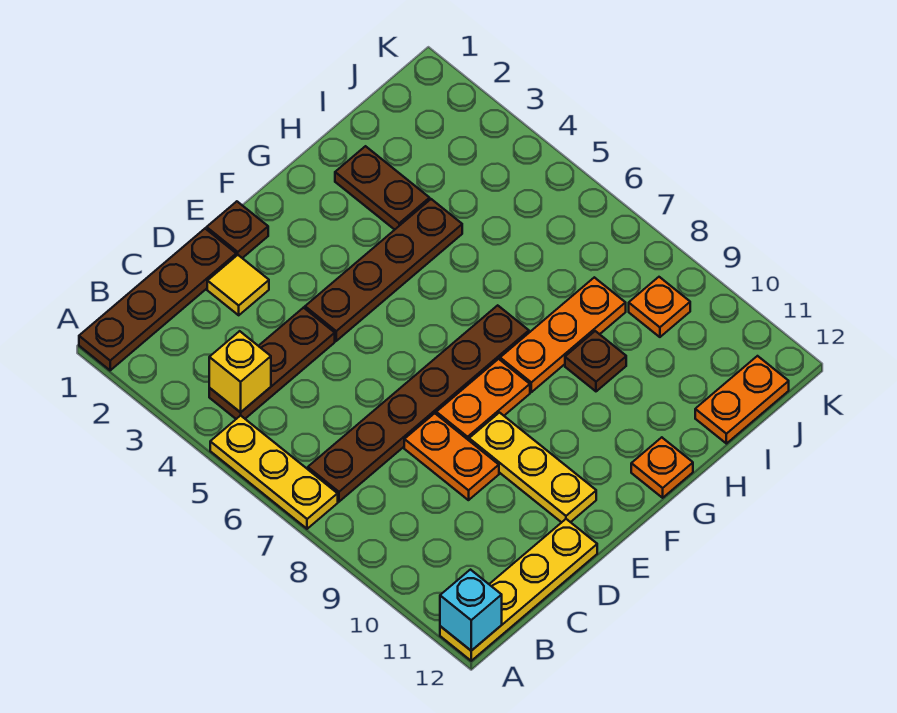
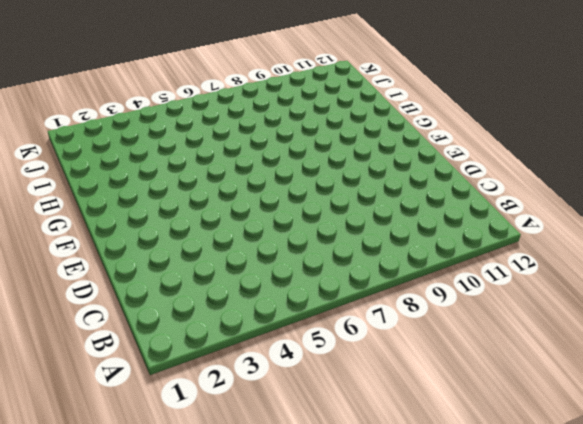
none -> brown plate A1:D1 level 1
none -> yellow plate A5:A7 level 1
none -> yellow plate A12:D12 level 1

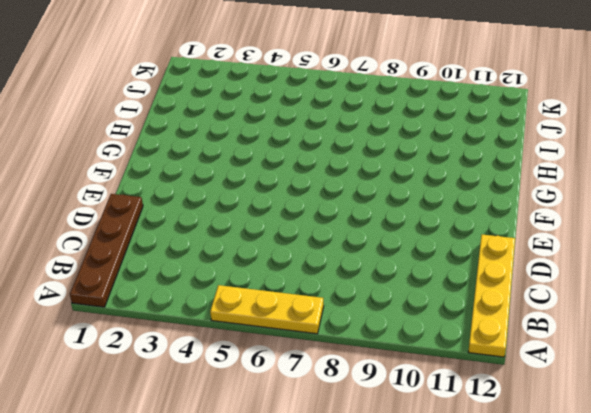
none -> brown plate B4:D4 level 1
none -> brown plate B7:G7 level 1
none -> yellow tile D2 level 1

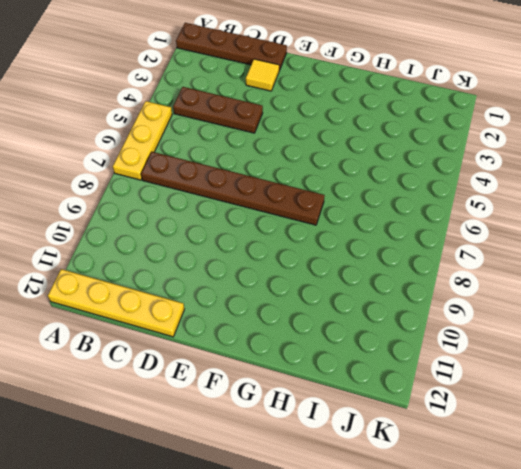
none -> orange plate D8:D9 level 1
none -> brown plate E1 level 1
none -> brown plate E4:H4 level 1

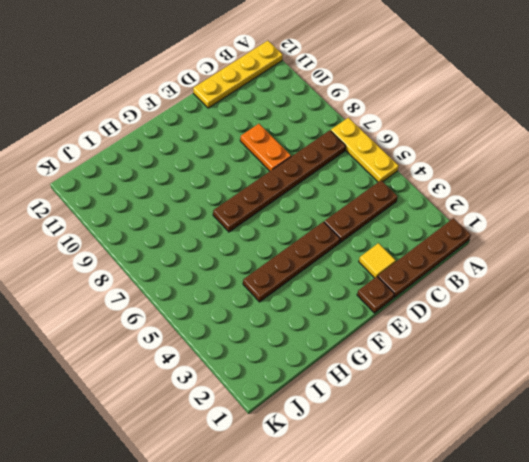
none -> orange plate E8:F8 level 1
none -> yellow plate E9:E11 level 1
none -> orange plate G8:I8 level 1

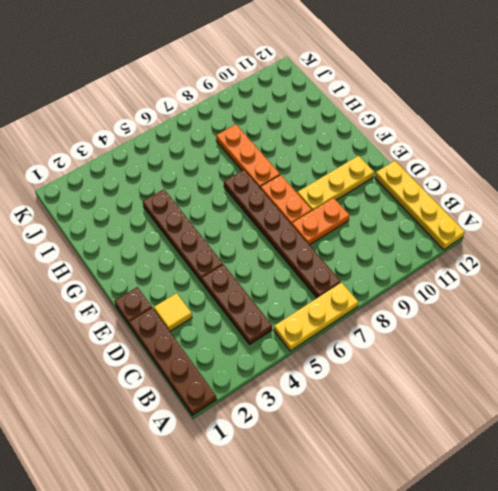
none -> orange plate G12 level 1
none -> brown plate H2:H3 level 1
none -> brown plate H9 level 1

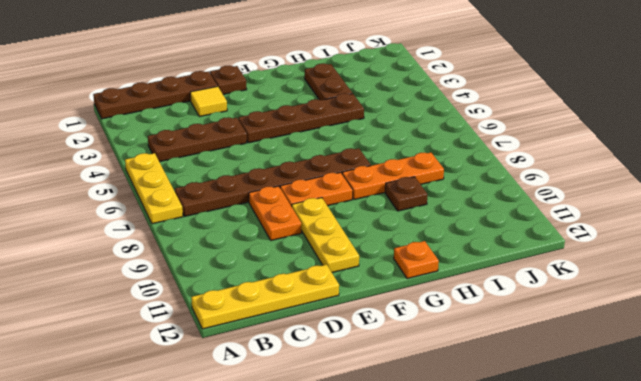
none -> orange plate I12:J12 level 1
none -> orange plate J9 level 1
none -> cyan brick A12 level 2

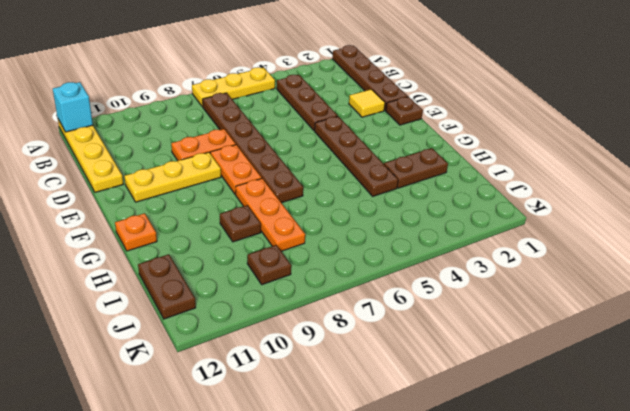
brown plate I12:J12 level 1 -> orange plate I12:J12 level 1
brown plate J9 level 1 -> orange plate J9 level 1
none -> yellow brick B4 level 2

